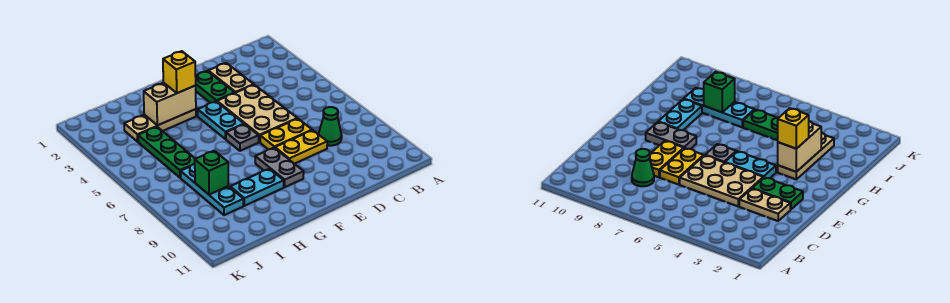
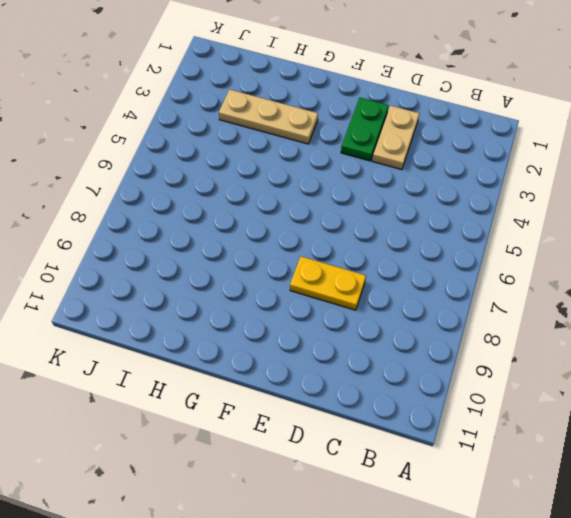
none -> green cone C8 level 1
none -> tan plate D4:E6 level 1
none -> yellow plate D7:E7 level 1

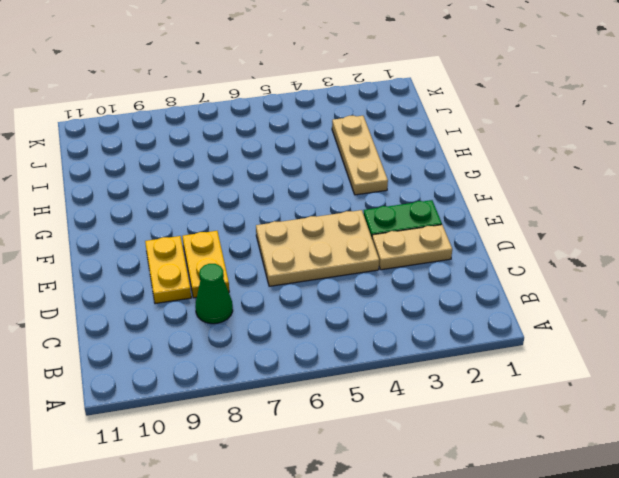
yellow plate D9:E9 level 1 -> yellow plate D7:E7 level 1
none -> cyan plate F4:F5 level 1
none -> grey plate F6 level 1
none -> grey plate F8:F9 level 1

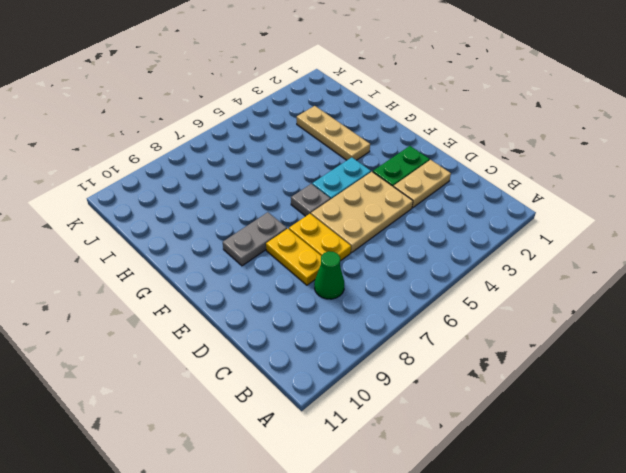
none -> cyan plate G9:H9 level 1
none -> green plate I4:I6 level 1
none -> cyan plate I7:I9 level 1

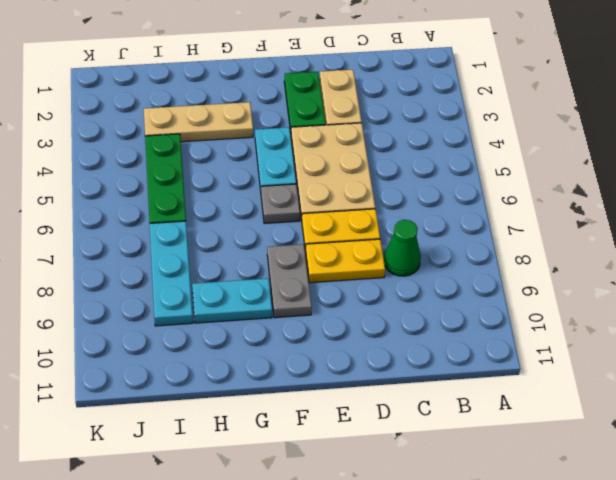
none -> tan brick G3:H3 level 2
none -> green brick I8 level 2
none -> yellow brick G3 level 3

